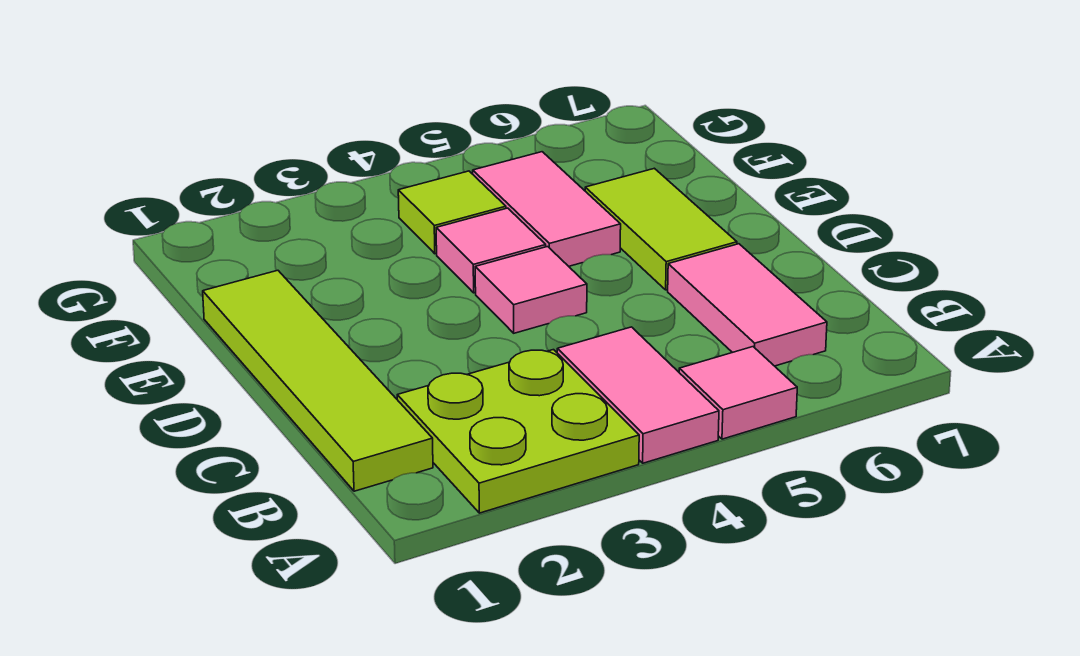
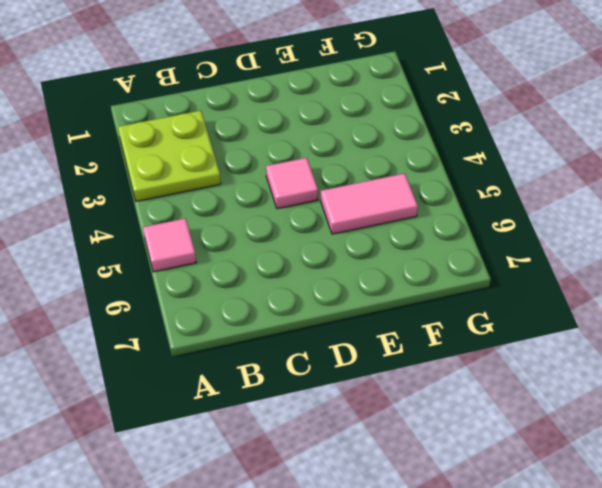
none -> pink tile A4:B4 level 1
none -> lime tile B1:E1 level 1

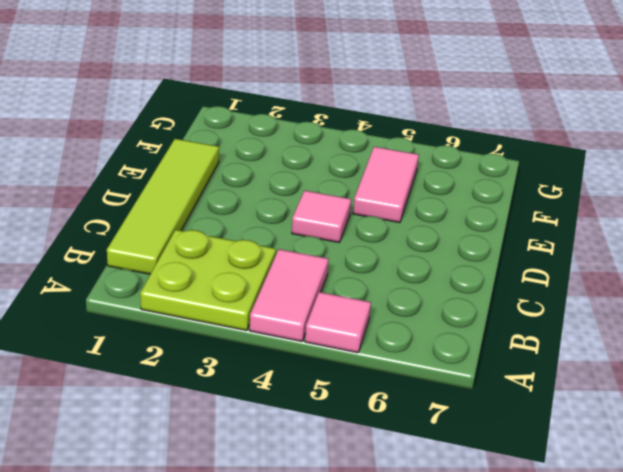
none -> pink tile B6:C6 level 1
none -> lime tile D6:E6 level 1

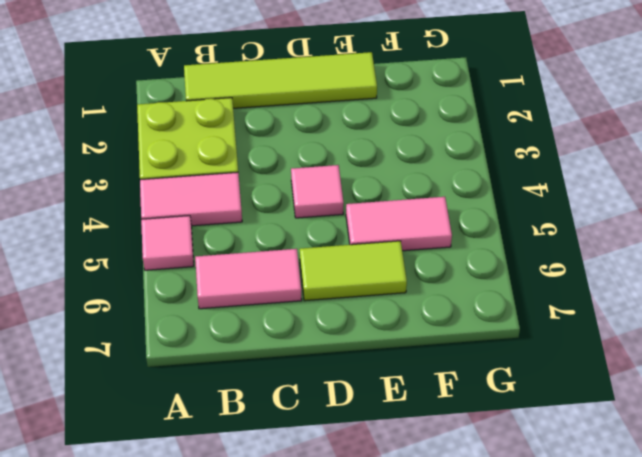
none -> pink tile E4 level 1
none -> lime tile F4 level 1

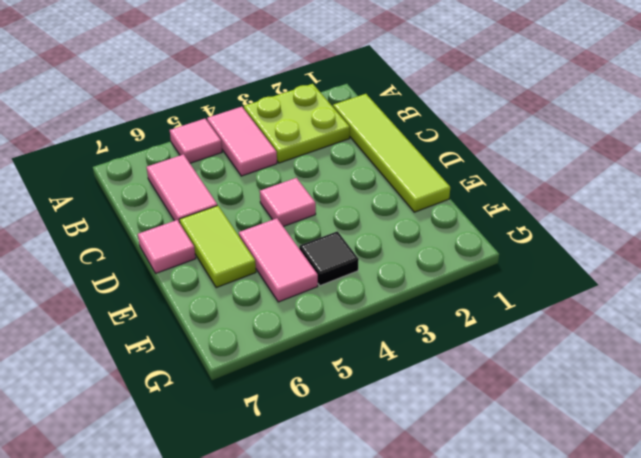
pink tile D7 level 1 -> pink tile E4 level 1
black tile F4 level 1 -> lime tile F4 level 1

